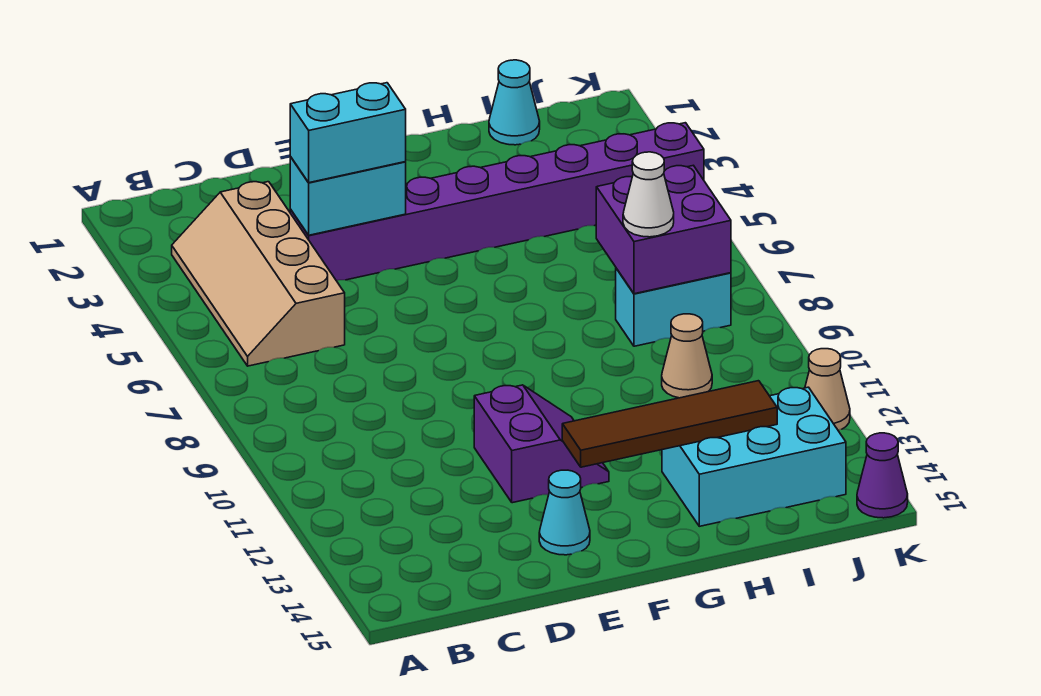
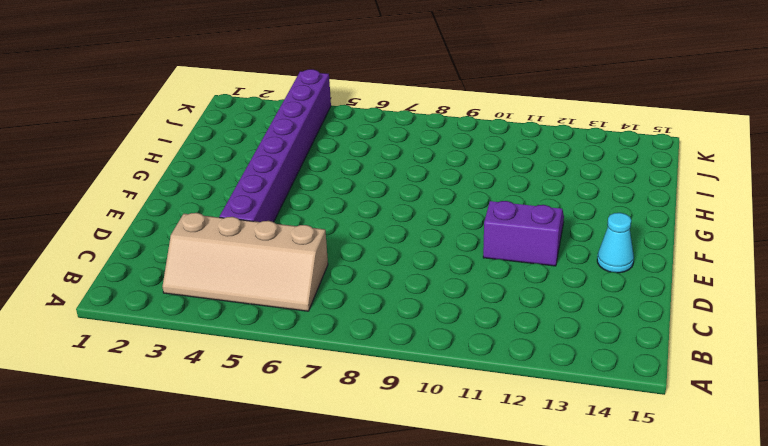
none -> cyan brick H13:J14 level 1
none -> cyan cone I1 level 1
none -> cyan brick I8:J8 level 1

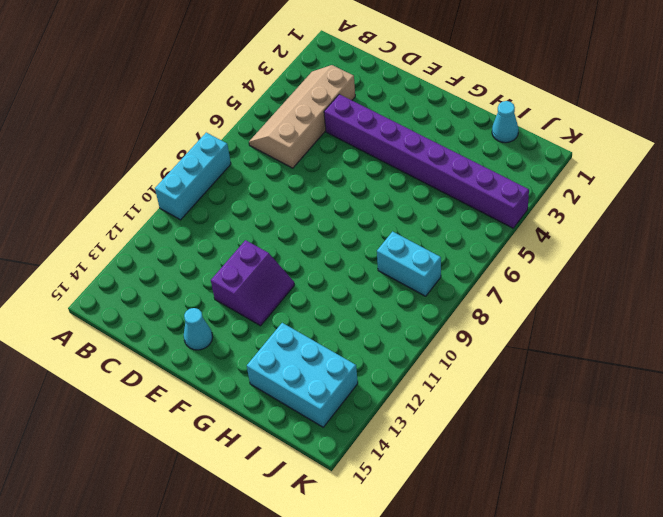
cyan brick A8:A10 level 1 -> none
none -> tan cone I10 level 1
none -> tan cone K12 level 1
none -> purple cone K15 level 1

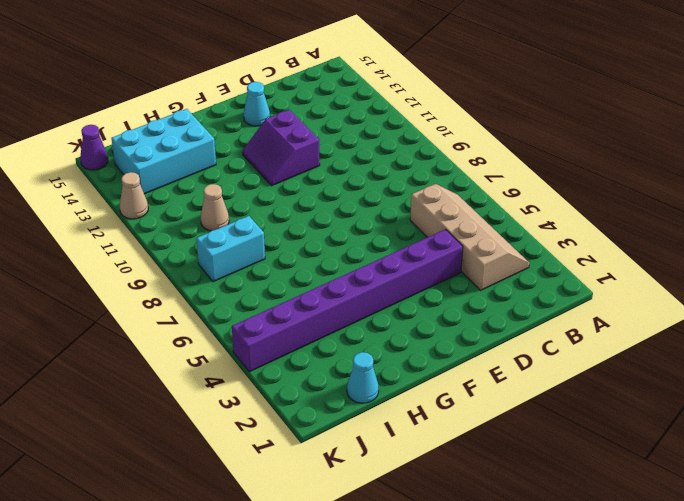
none -> cyan brick D4:E4 level 2
none -> brown tile F13:I13 level 2
none -> purple brick I7:J8 level 2

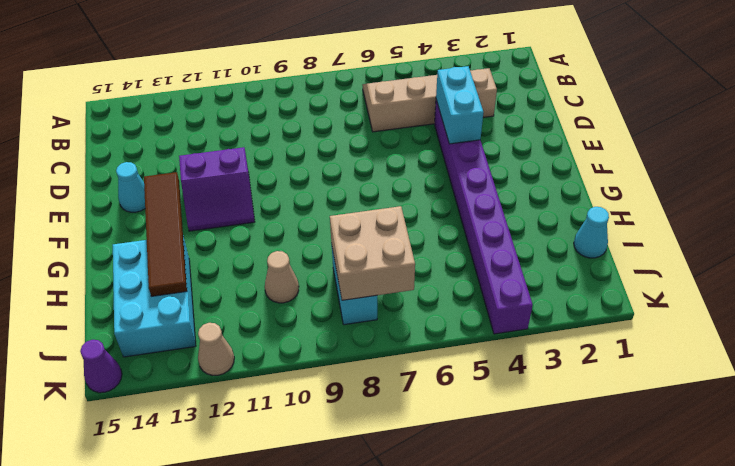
tan brick I7:J8 level 2 -> purple brick I7:J8 level 2
none -> cyan brick D4:E4 level 3
none -> white cone I8 level 3

